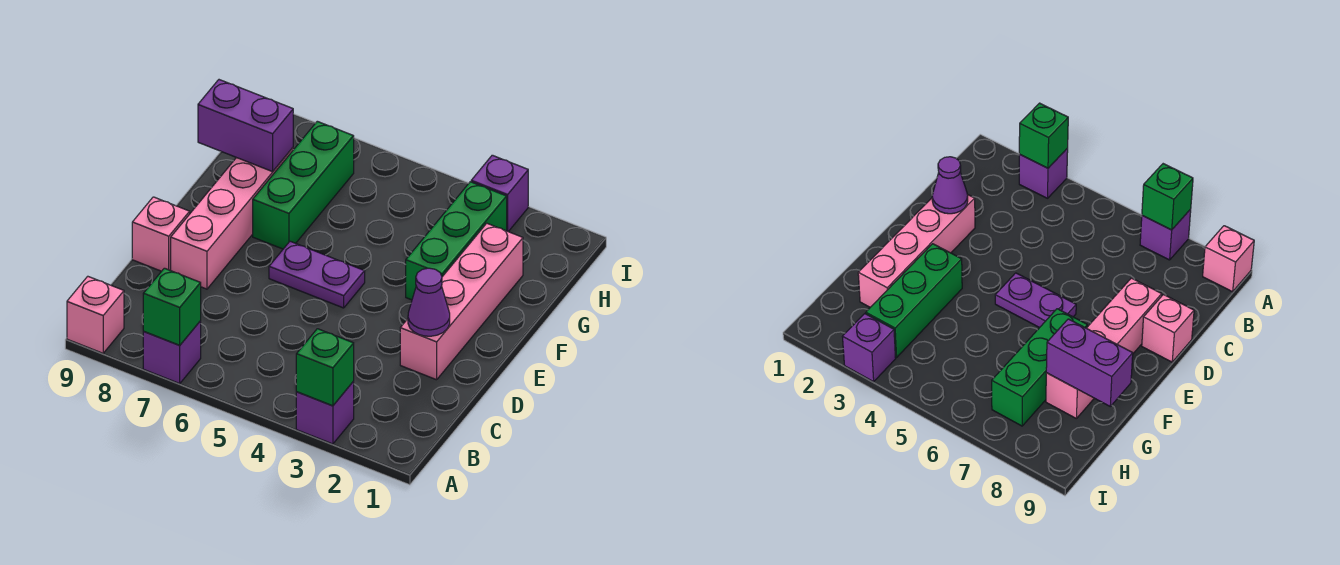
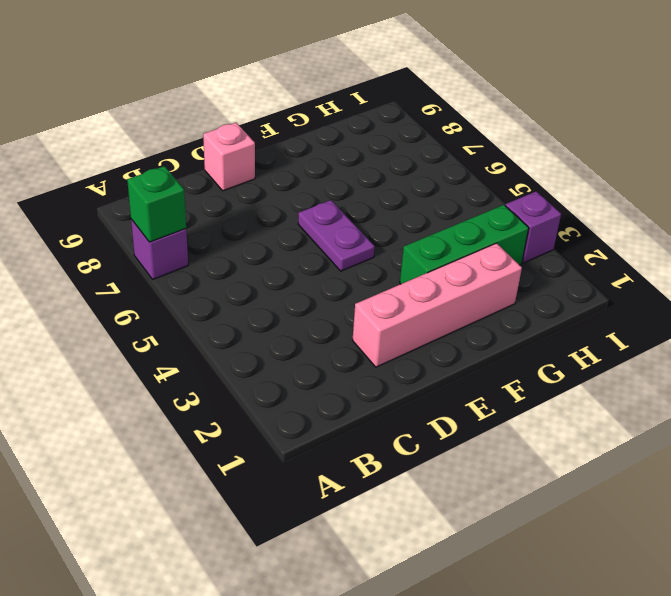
none -> purple brick A3 level 1
none -> pink brick A9 level 1
none -> pink brick D8:G8 level 1

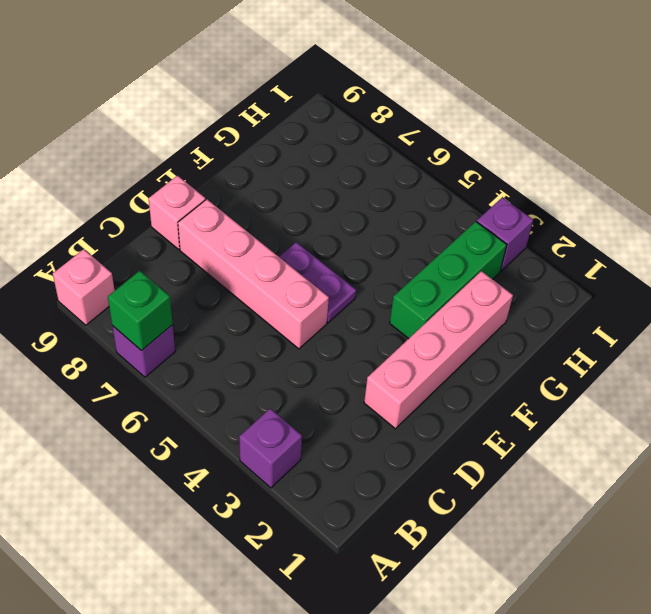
pink brick D5:D8 level 1 -> pink brick D8:G8 level 1
none -> green brick F7:H7 level 1
none -> green brick A3 level 2
none -> purple cone D2 level 2

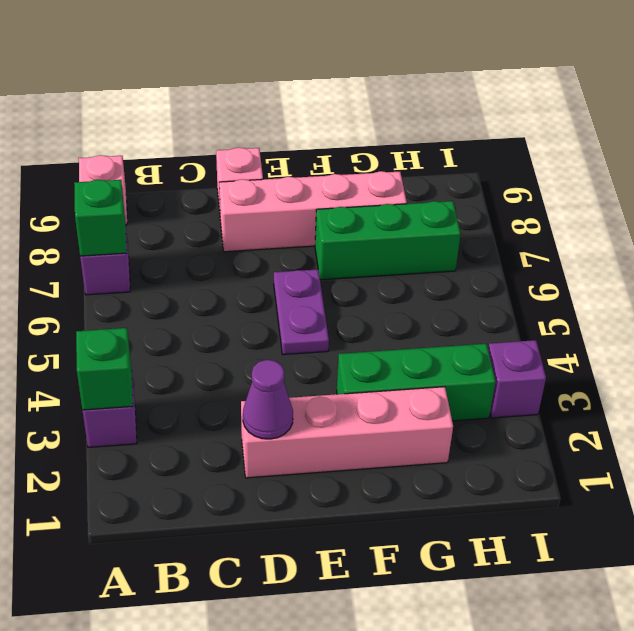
none -> purple brick G8:G9 level 2

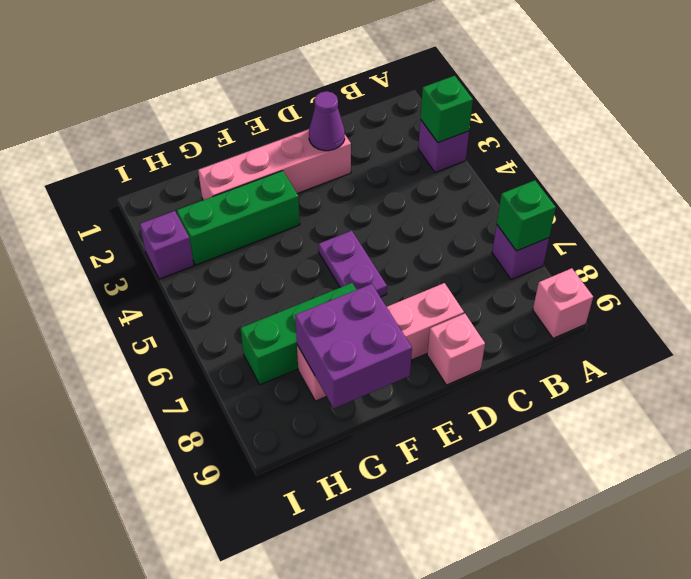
purple brick F8:G9 level 2 -> purple brick G8:G9 level 2

